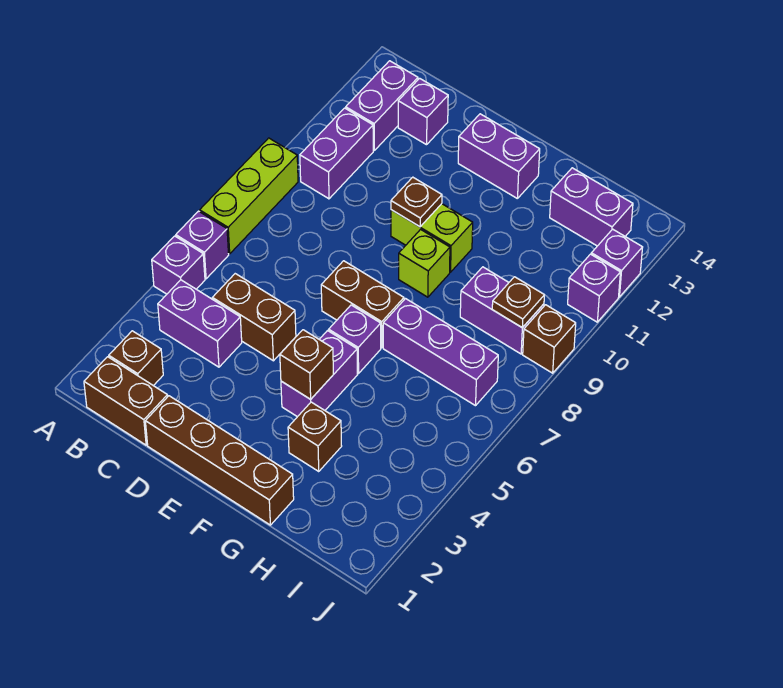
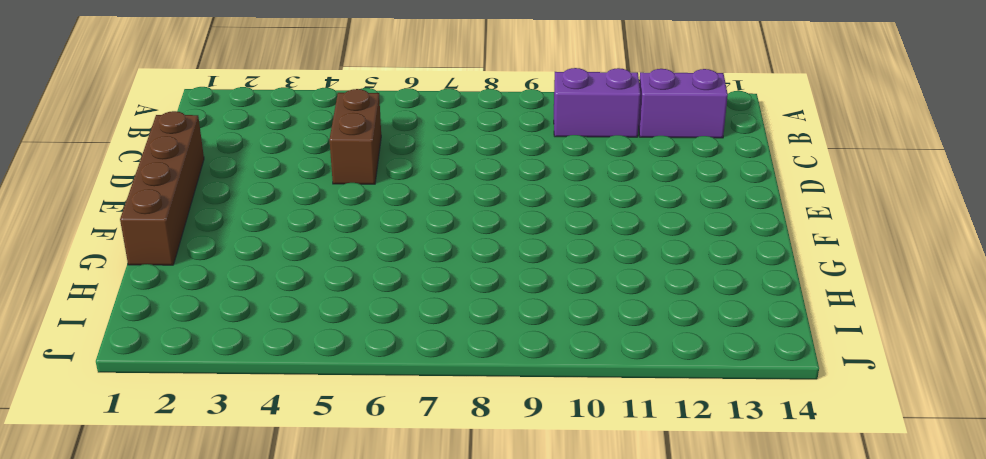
none -> purple brick A5 level 1
none -> purple brick A6 level 1
none -> lime brick A7:A9 level 1

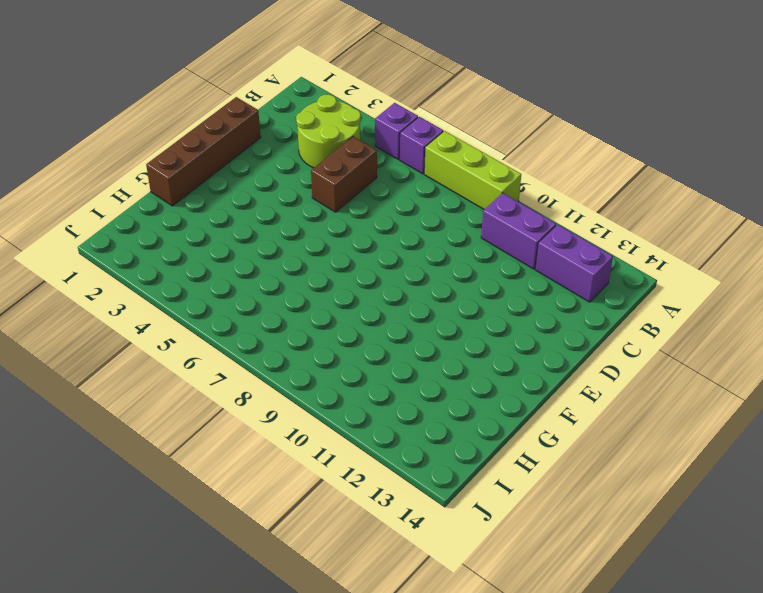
lime round brick B3:C4 level 1 -> purple brick B4:C4 level 1
none -> brown brick B1:C1 level 1
none -> brown brick B2 level 1
none -> purple brick C13 level 1

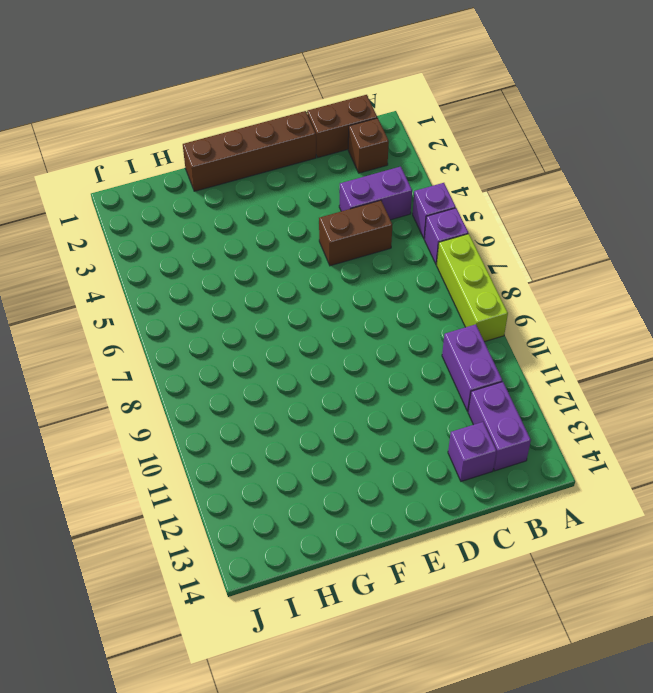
none -> brown brick E7:F7 level 1
none -> lime brick E10:F10 level 1
none -> purple brick E13:F13 level 1

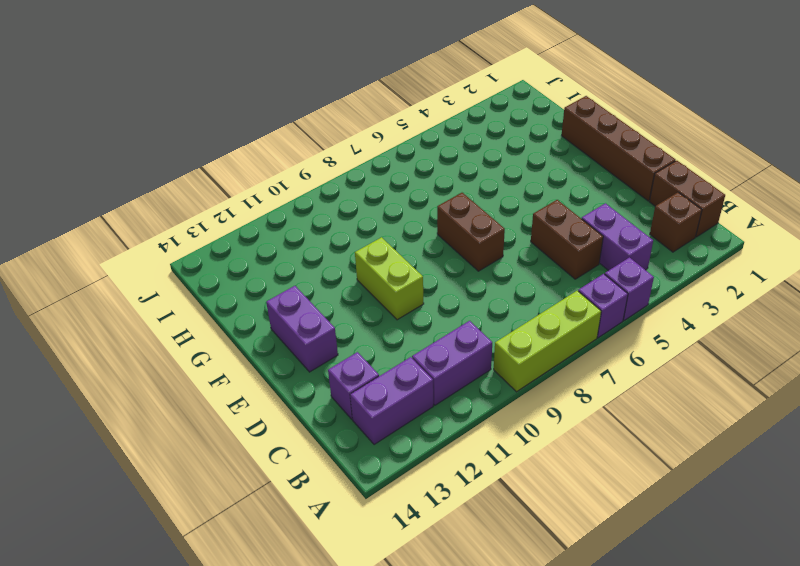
none -> purple brick F4:F5 level 1
none -> purple brick F6 level 1
none -> lime brick F9 level 1

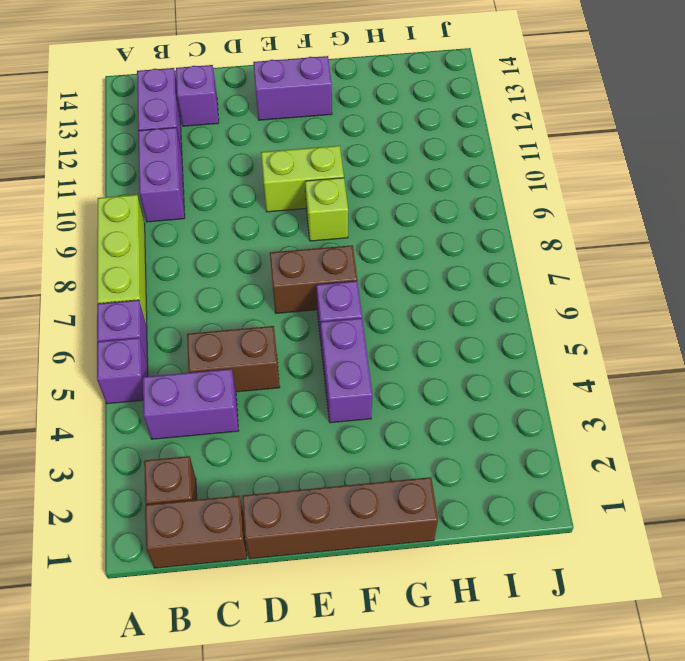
none -> brown brick G3 level 1
none -> purple brick G7:I7 level 1
none -> purple brick H9:I9 level 1

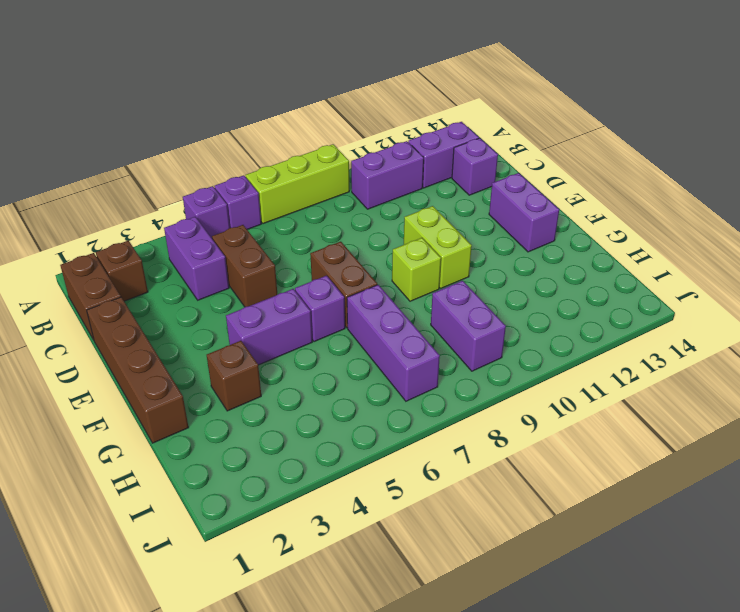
none -> purple brick H13:I13 level 1
none -> brown brick J9 level 1
none -> purple brick J11 level 1

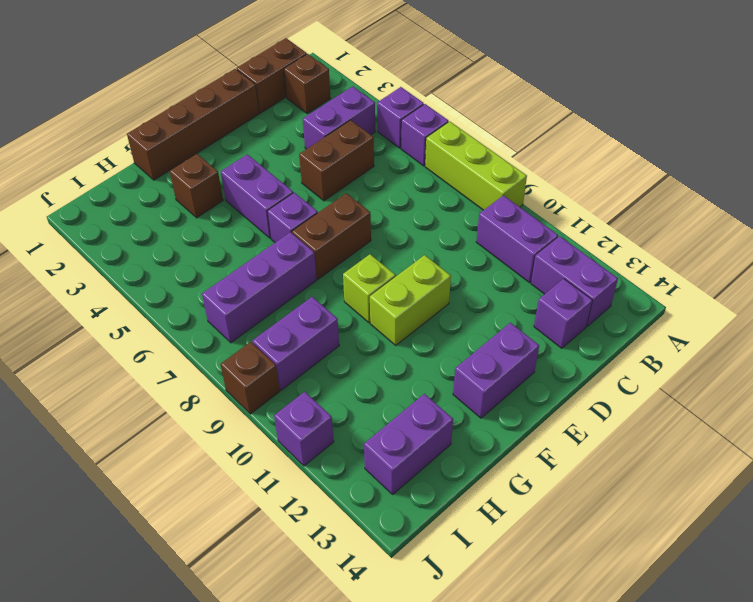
none -> purple brick J12 level 1
none -> brown plate E10 level 2
none -> brown brick F4 level 2

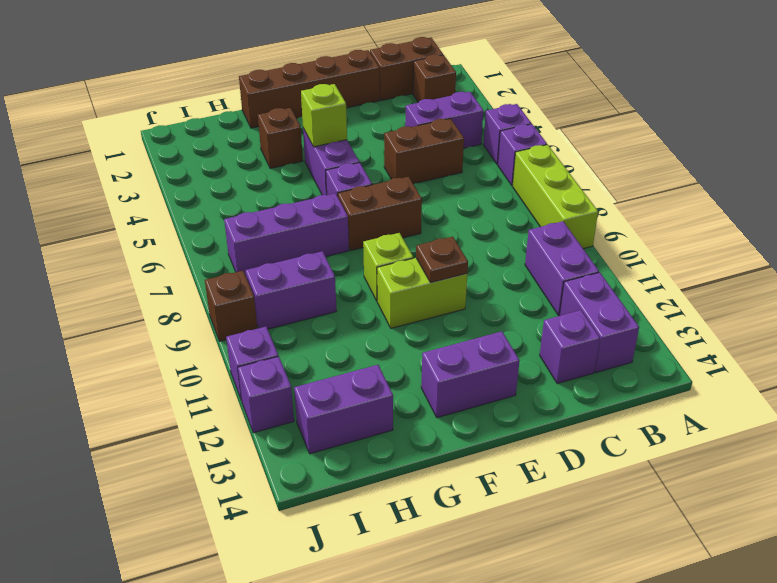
lime brick F4 level 2 -> brown brick F4 level 2
none -> brown plate I9 level 2

